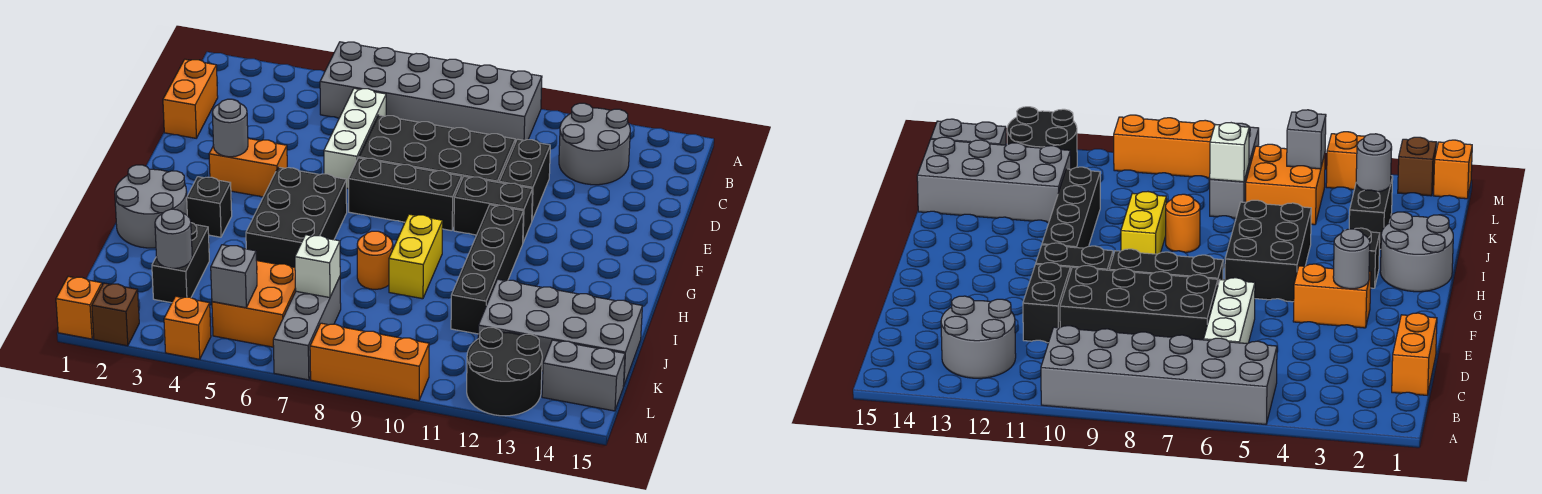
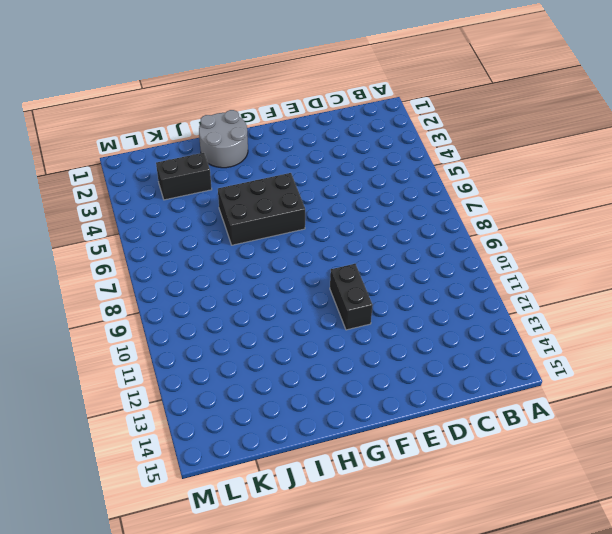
none -> grey brick A5:B10 level 1
none -> grey round brick B12:C13 level 1
none -> orange brick C1:D1 level 1

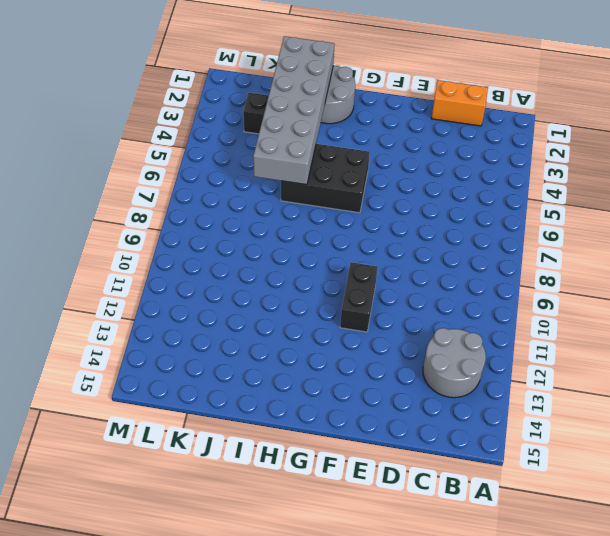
grey brick I1:J6 level 2 -> grey brick A5:B10 level 1
none -> white brick C6:E6 level 1
none -> black brick D7:E10 level 1
none -> black brick D11:E11 level 1

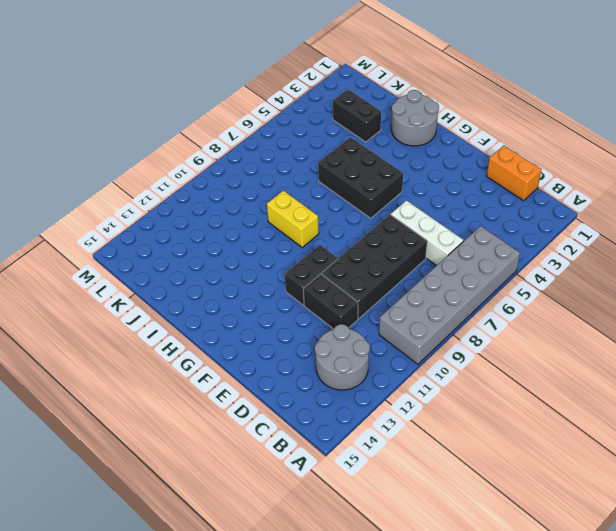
none -> orange brick F3:F4 level 1
none -> black brick F7:F9 level 1
none -> black brick G11:J11 level 1

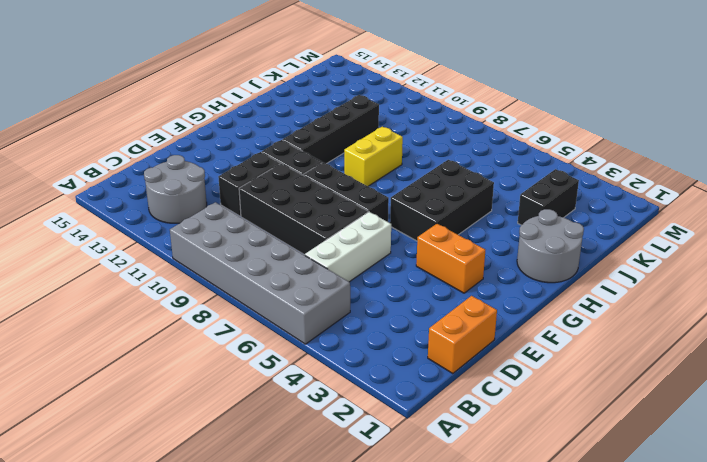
none -> black brick H3 level 1
none -> orange round brick I8 level 1
none -> grey brick J12:K15 level 1

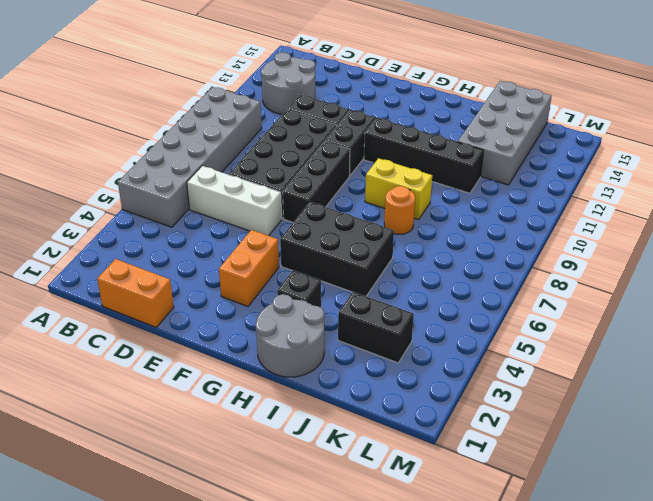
none -> orange brick K5:L6 level 1
none -> grey brick K7:M7 level 1
none -> black round brick L12:M13 level 1

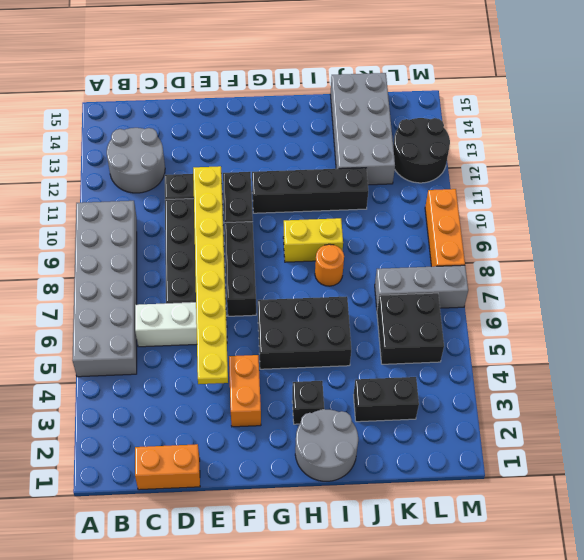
yellow plate E4:E11 level 2 -> none
black brick K5:L6 level 1 -> orange brick K5:L6 level 1
none -> grey brick L14:L15 level 1
none -> orange brick M1 level 1
none -> brown brick M2 level 1

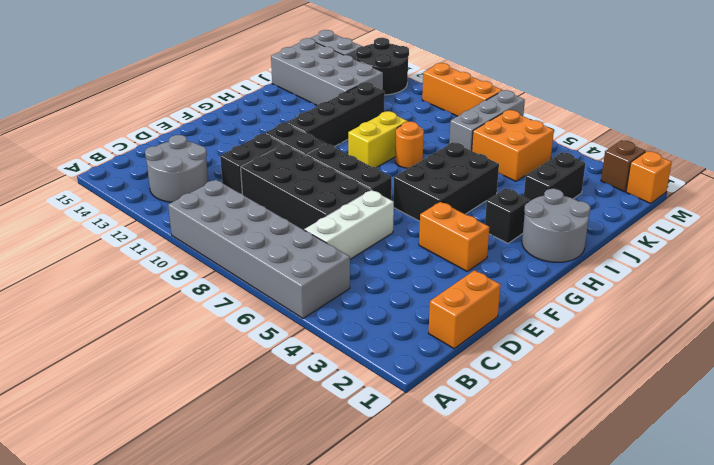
none -> orange brick M4 level 1
none -> grey round brick F3 level 2
none -> grey round brick K3 level 2

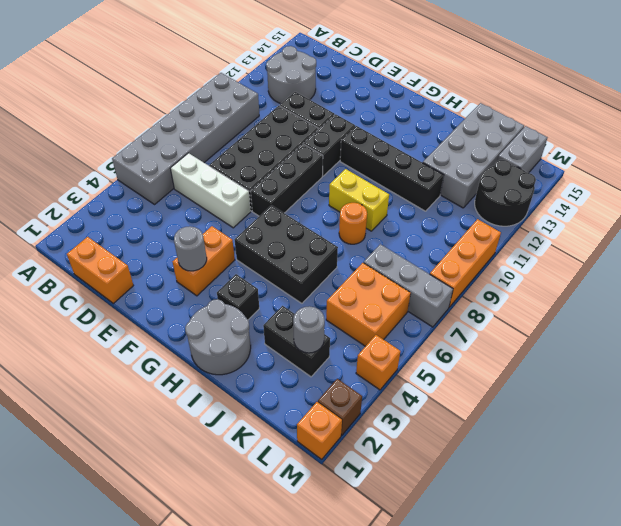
none -> white brick K7 level 2
none -> grey brick L5 level 2

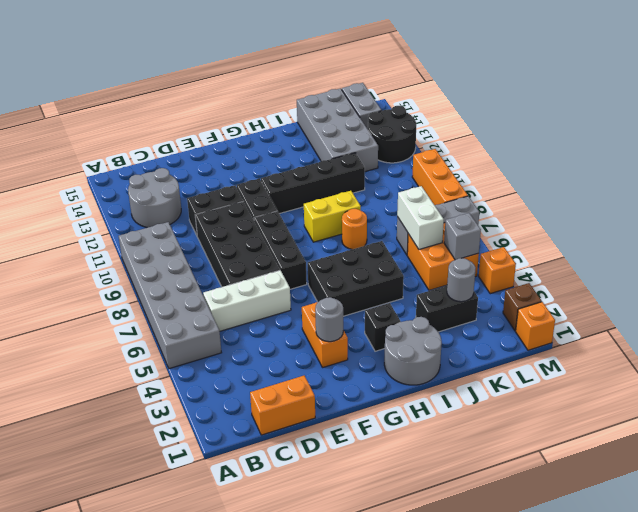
white brick K6:K7 level 2 -> white brick K7 level 2

